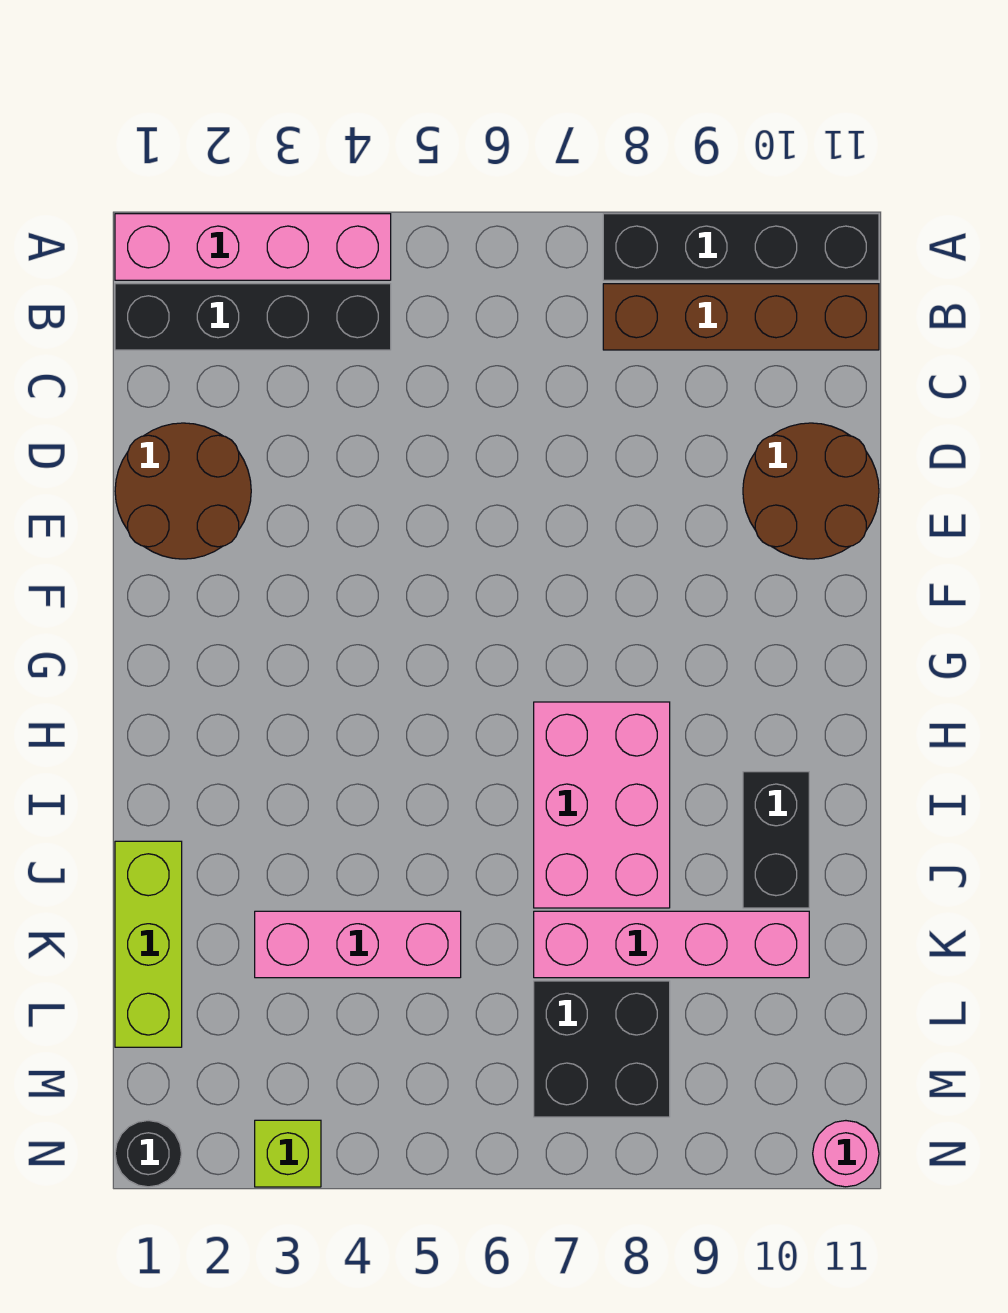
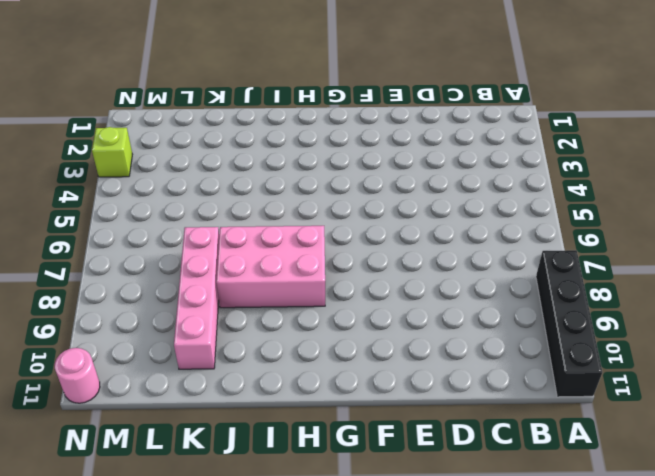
none -> pink brick A1:A4 level 1
none -> black brick B1:B4 level 1
none -> brown brick B8:B11 level 1

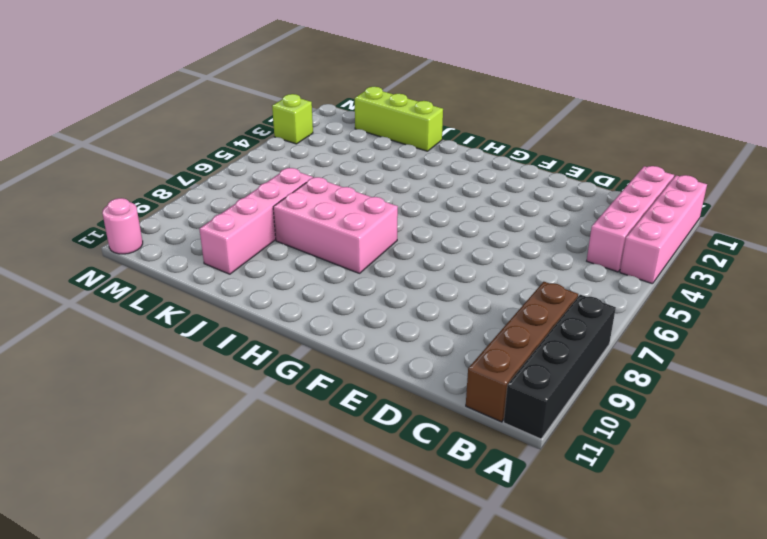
pink brick B1:B4 level 1 -> black brick B1:B4 level 1
none -> brown round brick D1:E2 level 1
none -> brown round brick D10:E11 level 1
none -> black brick I10:J10 level 1

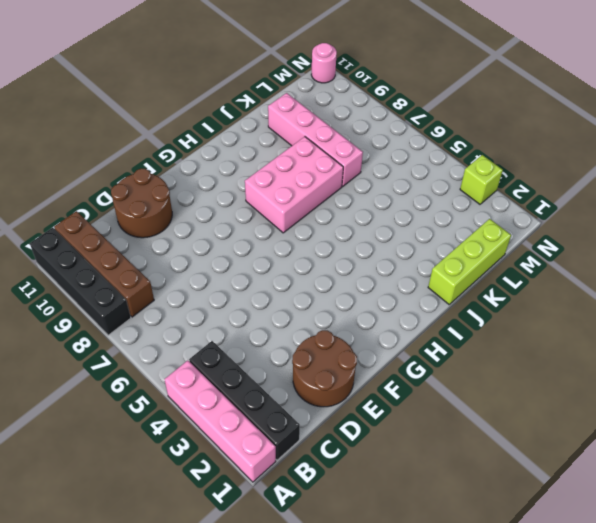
none -> black brick I10:J10 level 1
none -> pink brick K3:K5 level 1
none -> black brick L7:M8 level 1

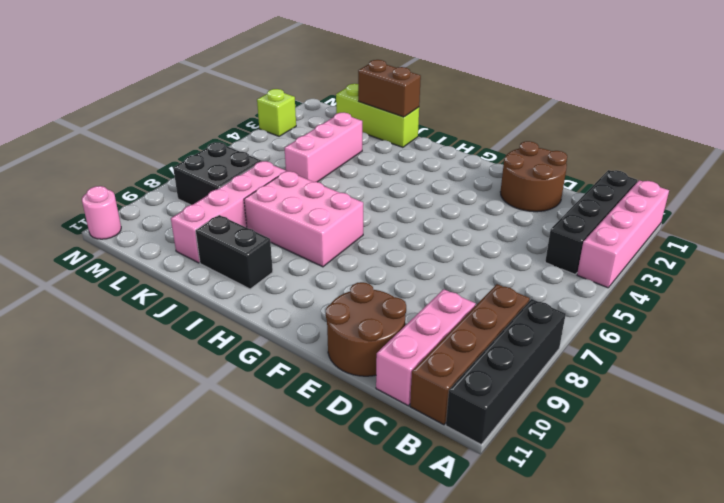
pink brick C9:C11 level 1 -> none
brown brick J1:K1 level 2 -> none
none -> black round brick N1 level 1

